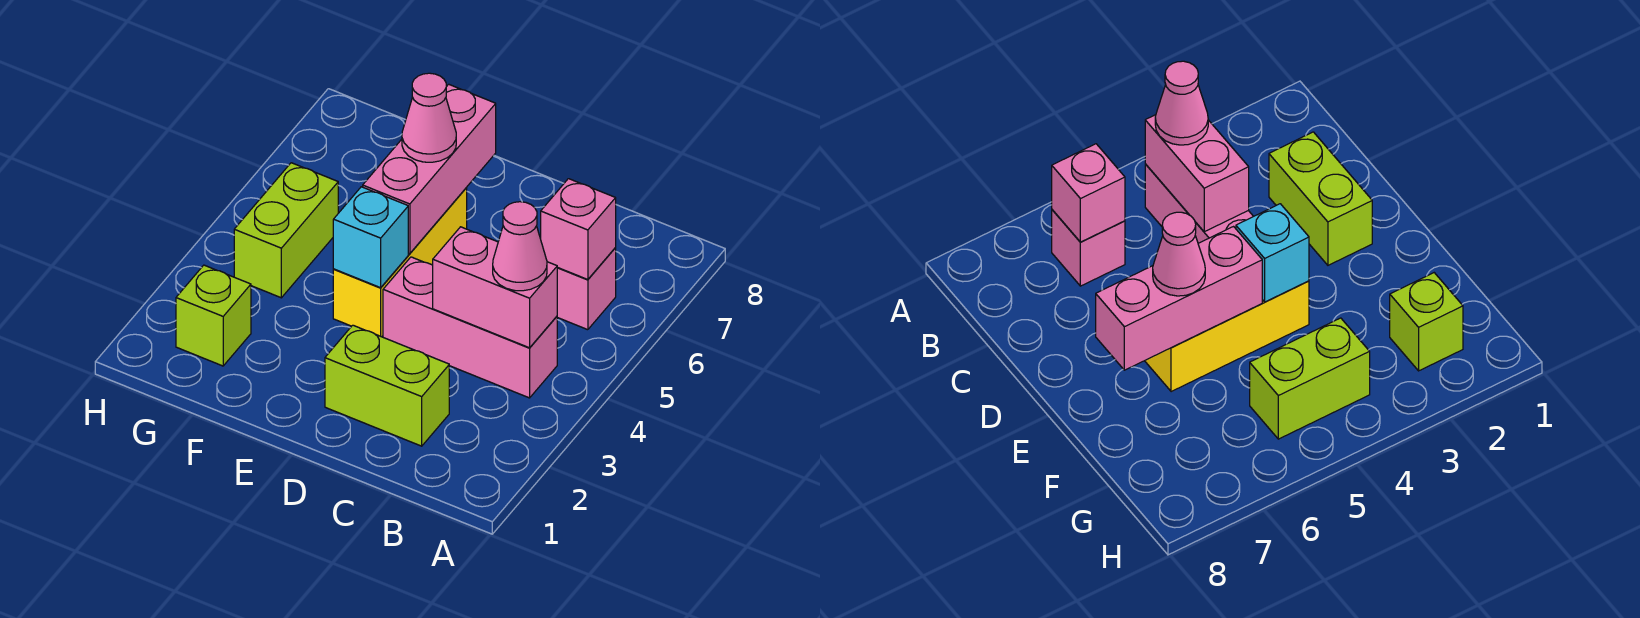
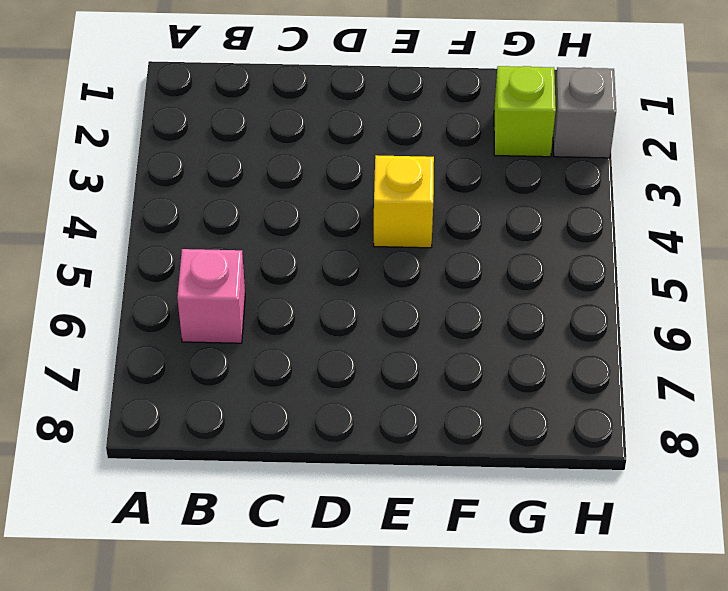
yellow brick E4 level 1 -> yellow brick E4:E6 level 1
grey brick H2 level 1 -> none
none -> pink brick B4:D4 level 1
none -> lime brick C2:D2 level 1
none -> lime brick G4:G5 level 1

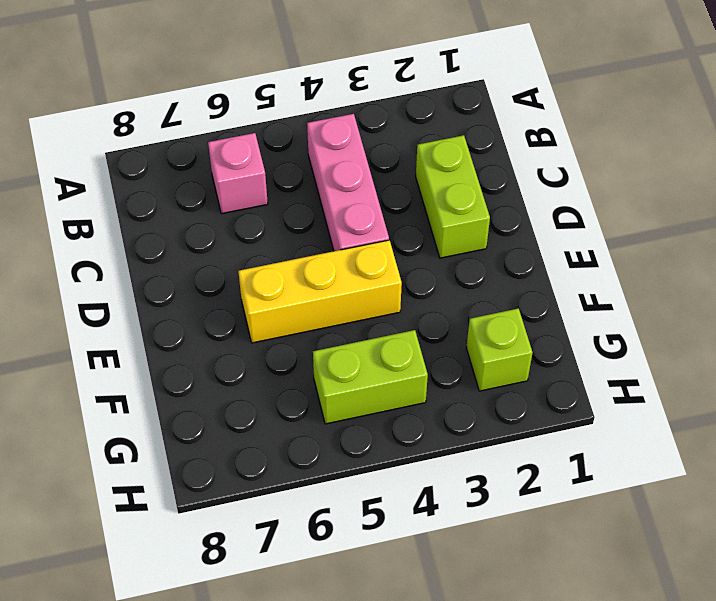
none -> pink brick B4:C4 level 2
none -> pink brick B6 level 2
none -> cyan brick E4 level 2

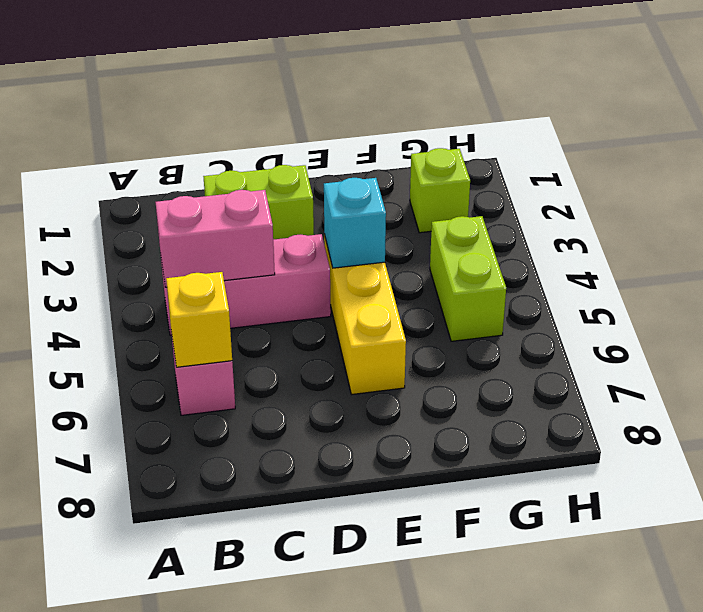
yellow brick B6 level 2 -> pink brick B6 level 2
none -> pink brick E5:E7 level 2
none -> pink cone B4 level 3
none -> pink cone E6 level 3

